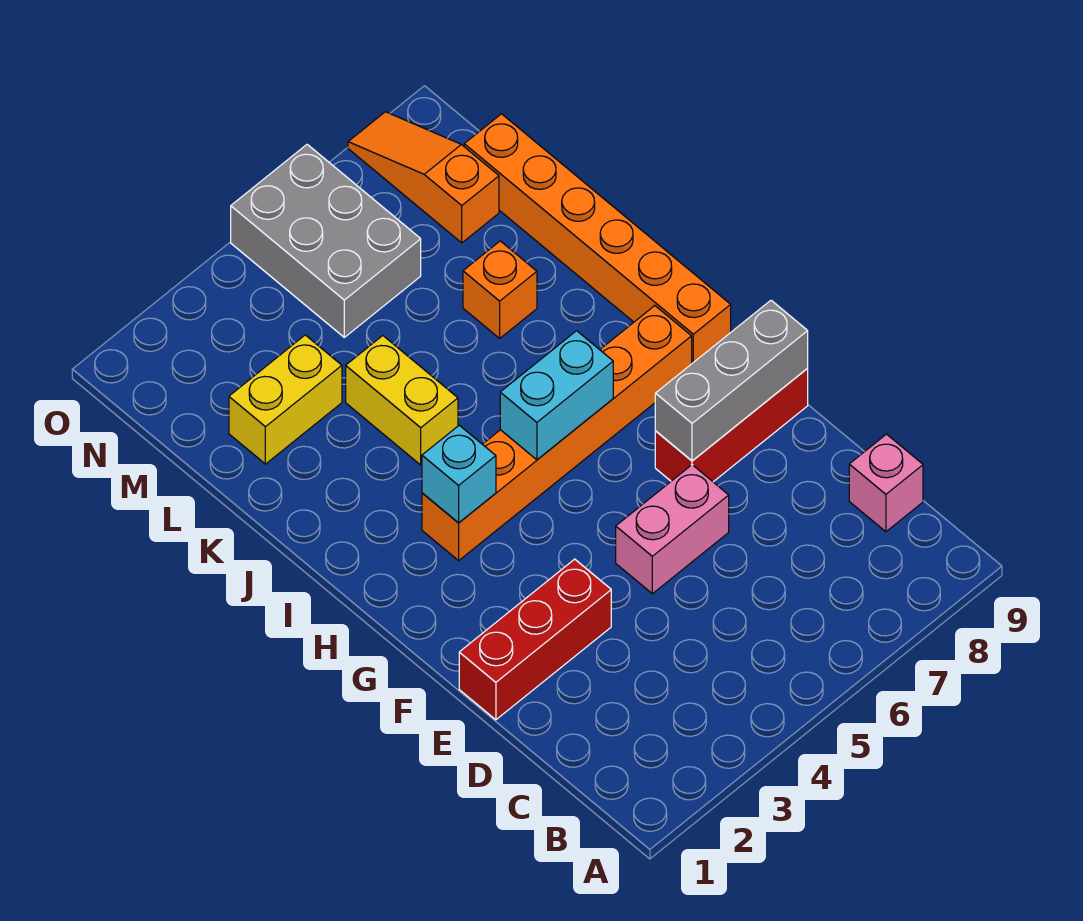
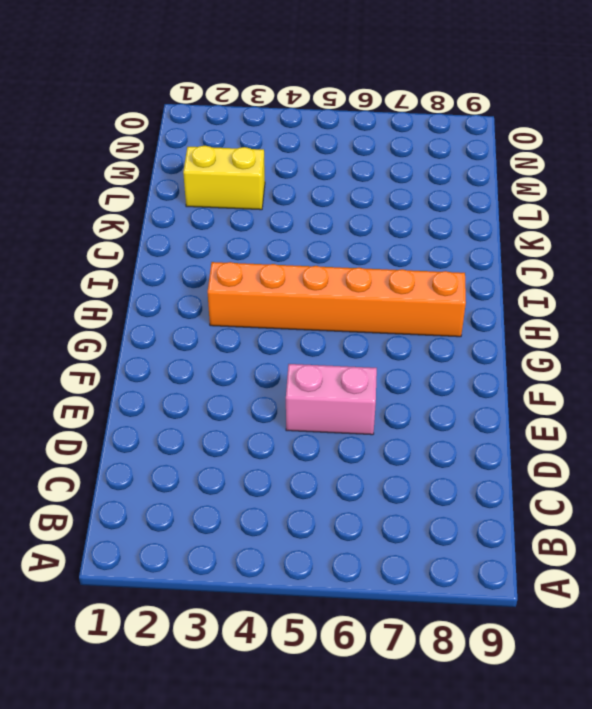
none -> pink brick C9 level 1
none -> red brick E1:E3 level 1
none -> red brick F7:F9 level 1

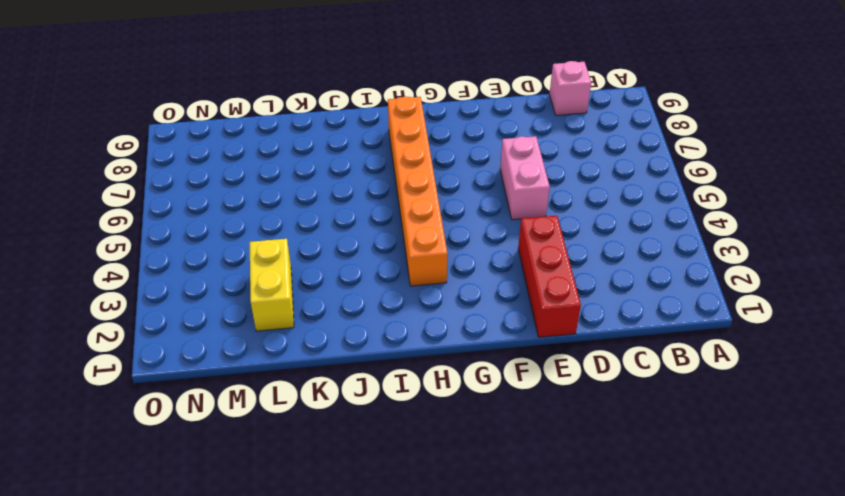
none -> red brick F7:F9 level 1
none -> orange brick H9:M9 level 1
none -> yellow brick J4:K4 level 1

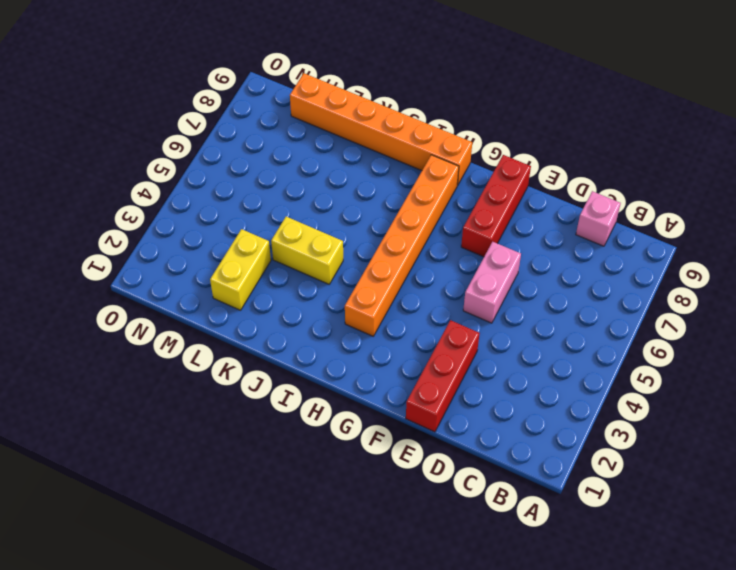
none -> orange brick K7 level 1
none -> grey brick M5:O6 level 1
none -> orange slope M8:O8 level 1 top M

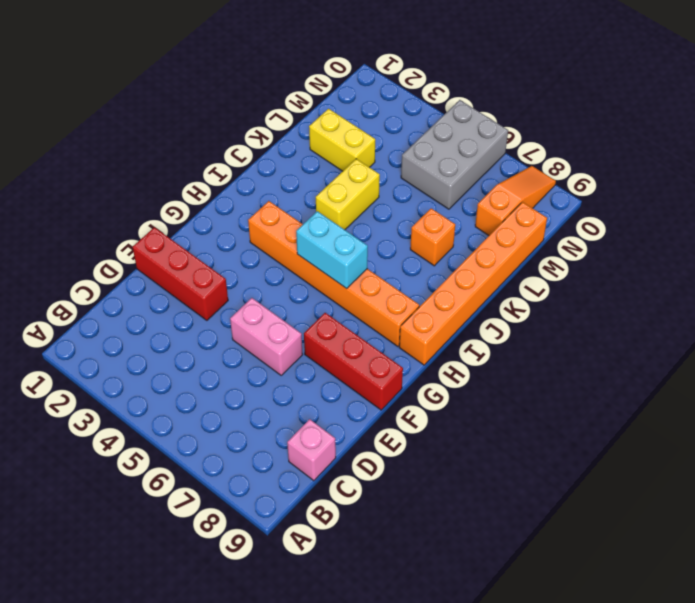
none -> grey brick F7:F9 level 2
none -> cyan brick H3 level 2

